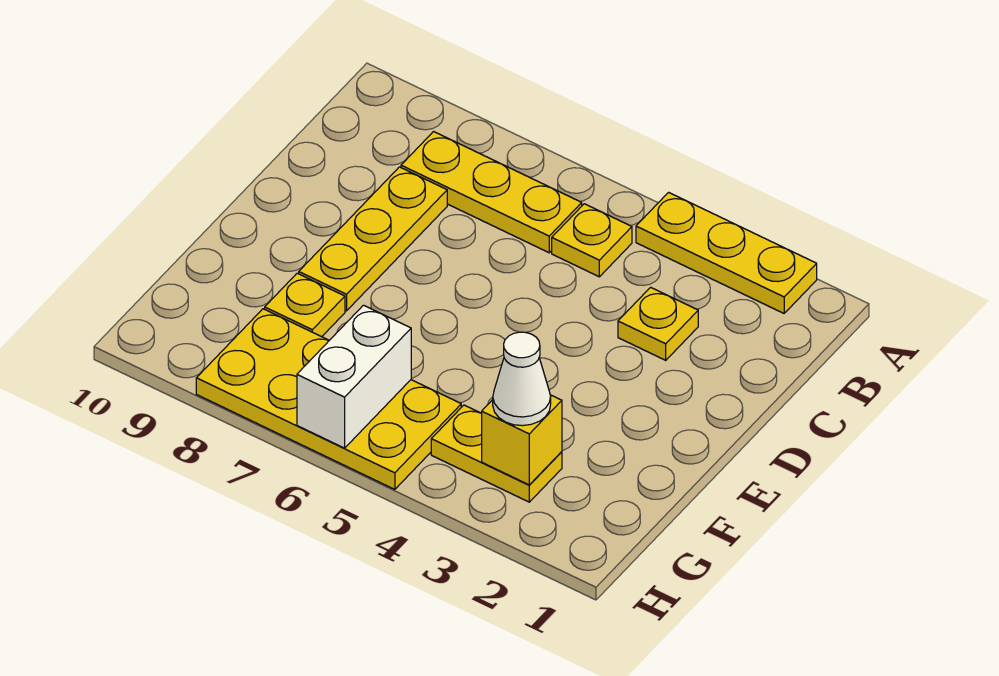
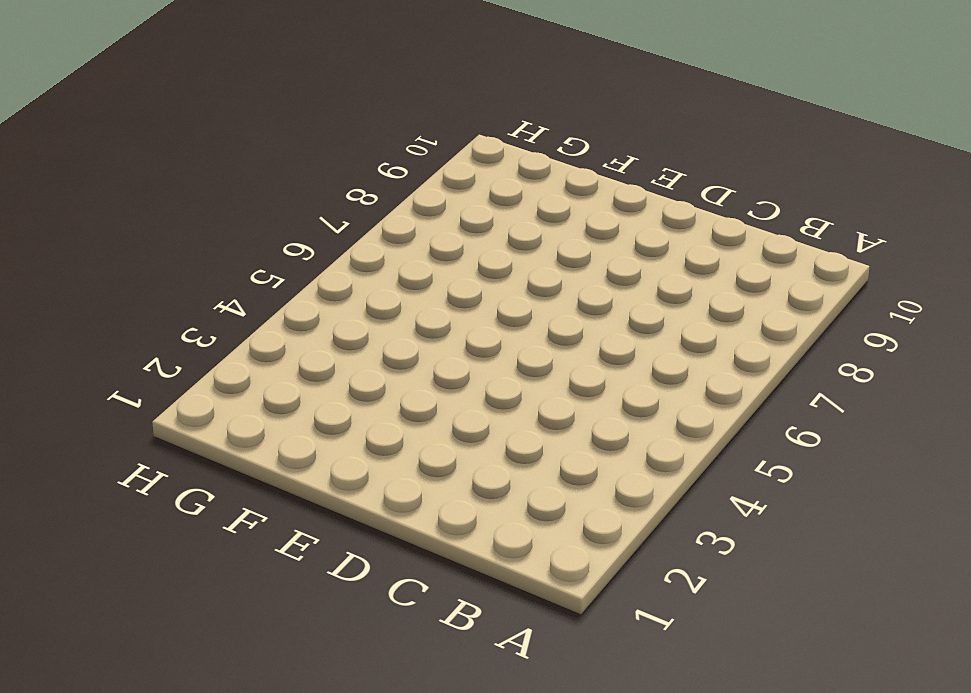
none -> yellow plate A2:A4 level 1
none -> yellow plate B5 level 1

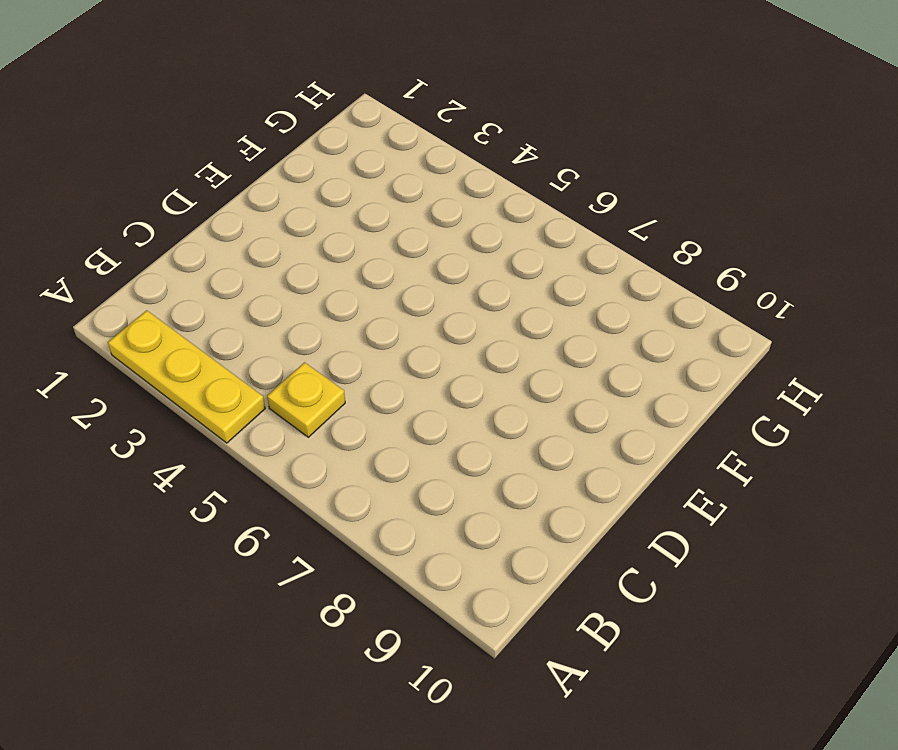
none -> yellow plate B6:B8 level 1
none -> yellow plate C3 level 1

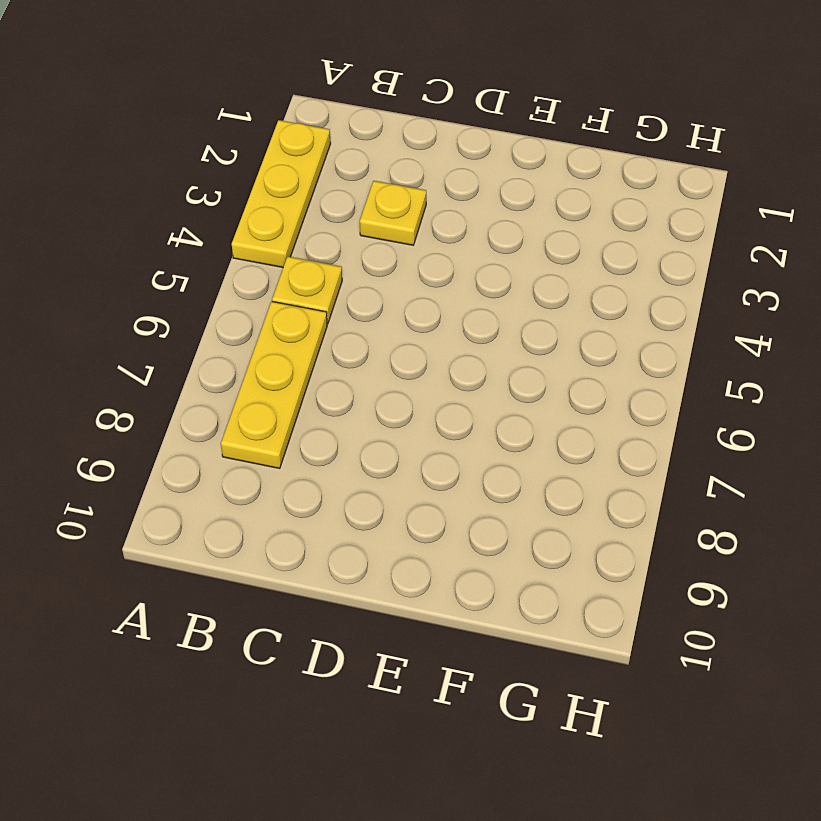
none -> yellow plate C8:E8 level 1
none -> yellow plate F8 level 1

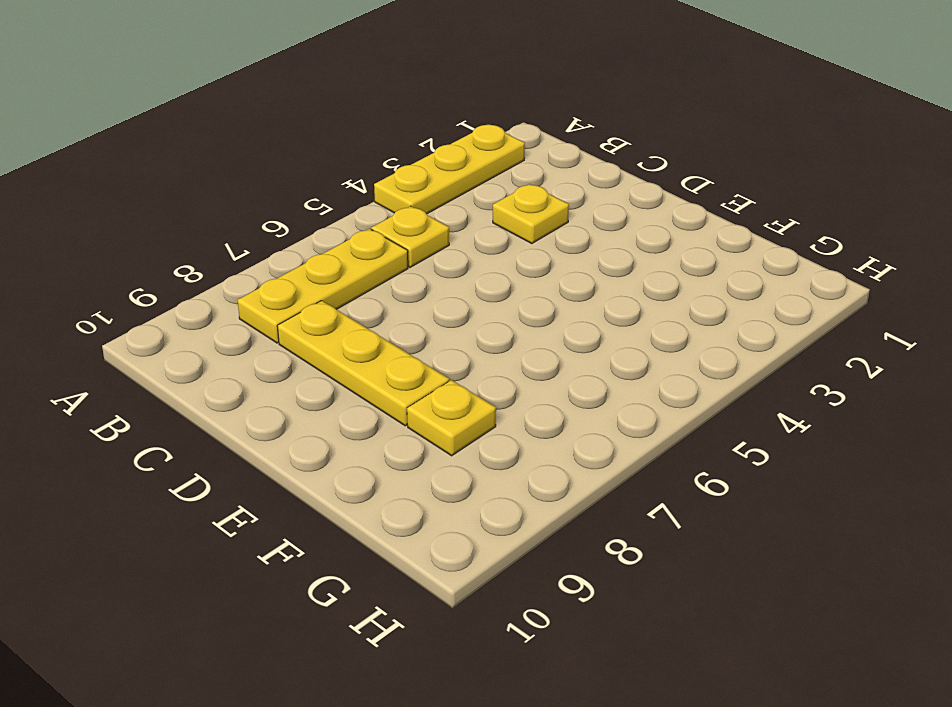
none -> yellow plate G3:G4 level 1
none -> yellow plate G5:H8 level 1

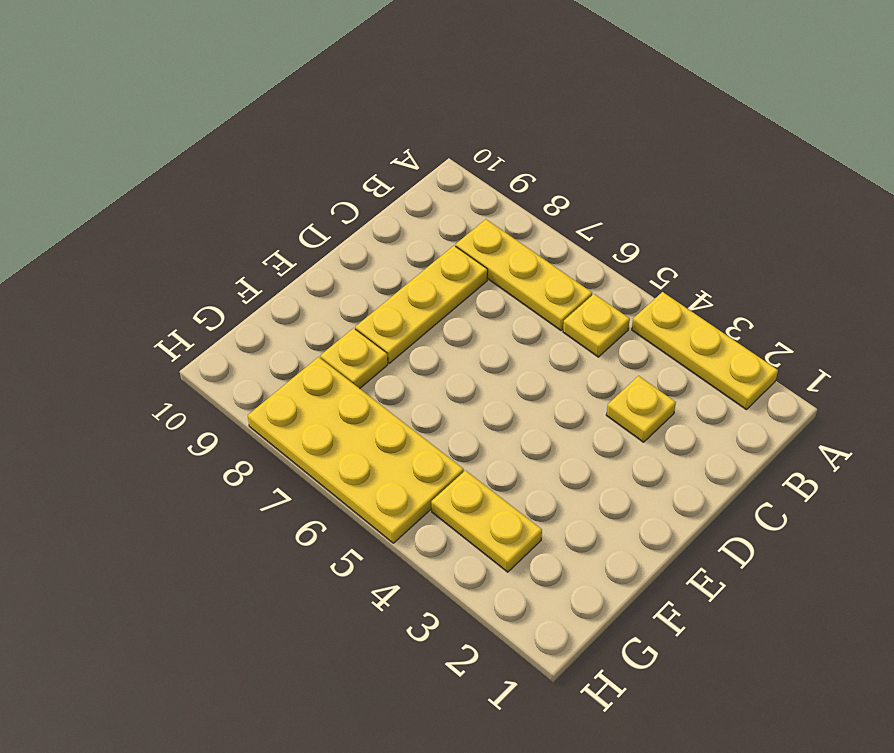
none -> yellow brick G3 level 2
none -> white brick G6:H6 level 2

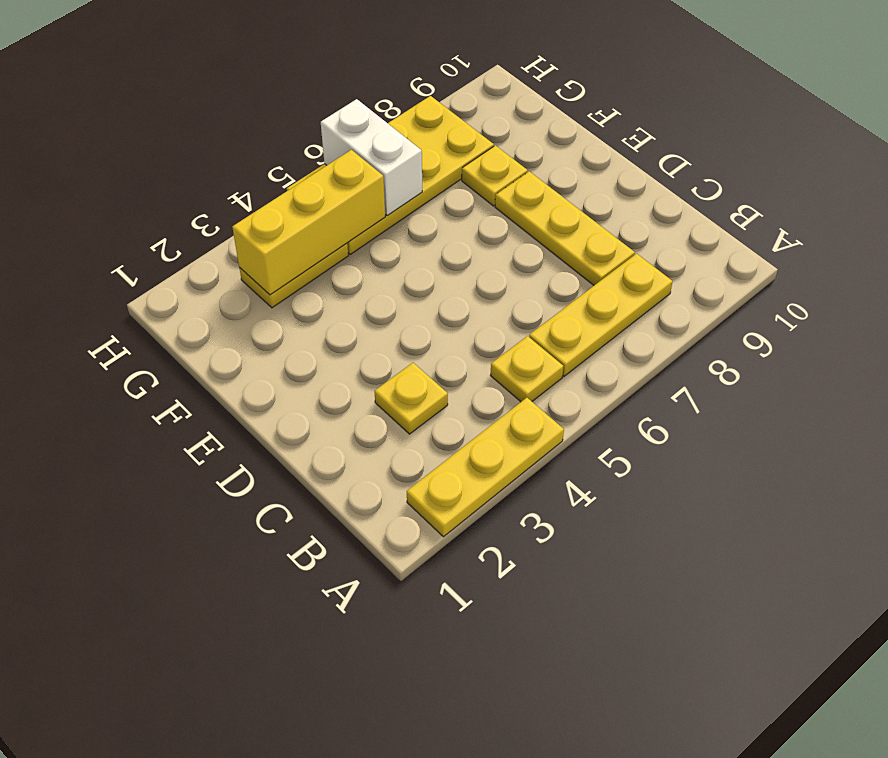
yellow brick G3:G5 level 2 -> yellow brick G3 level 2
none -> white cone G3 level 3

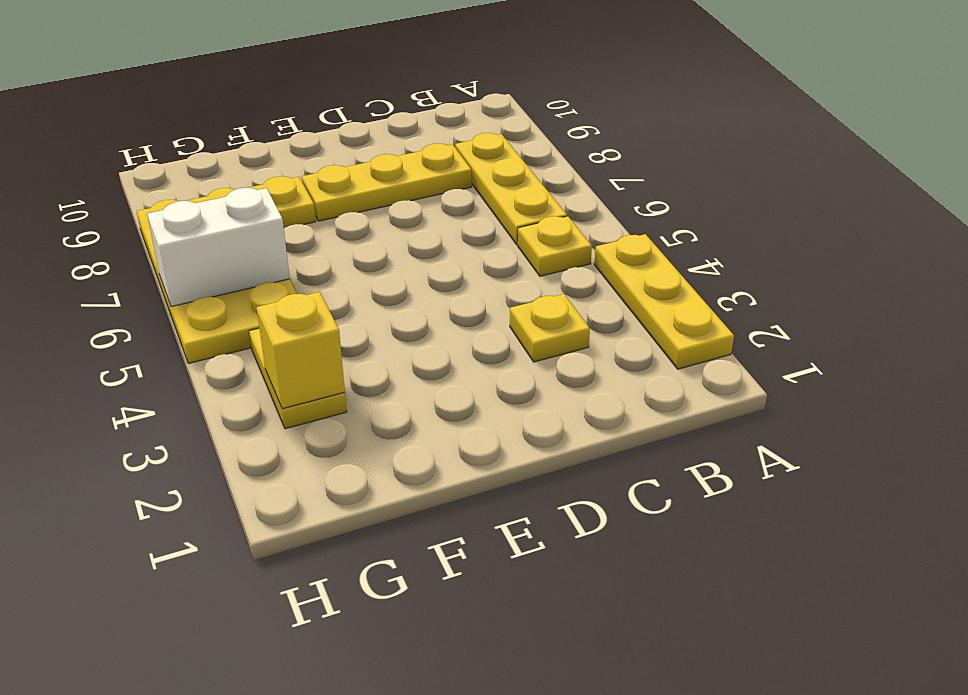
none -> white cone G3 level 3

